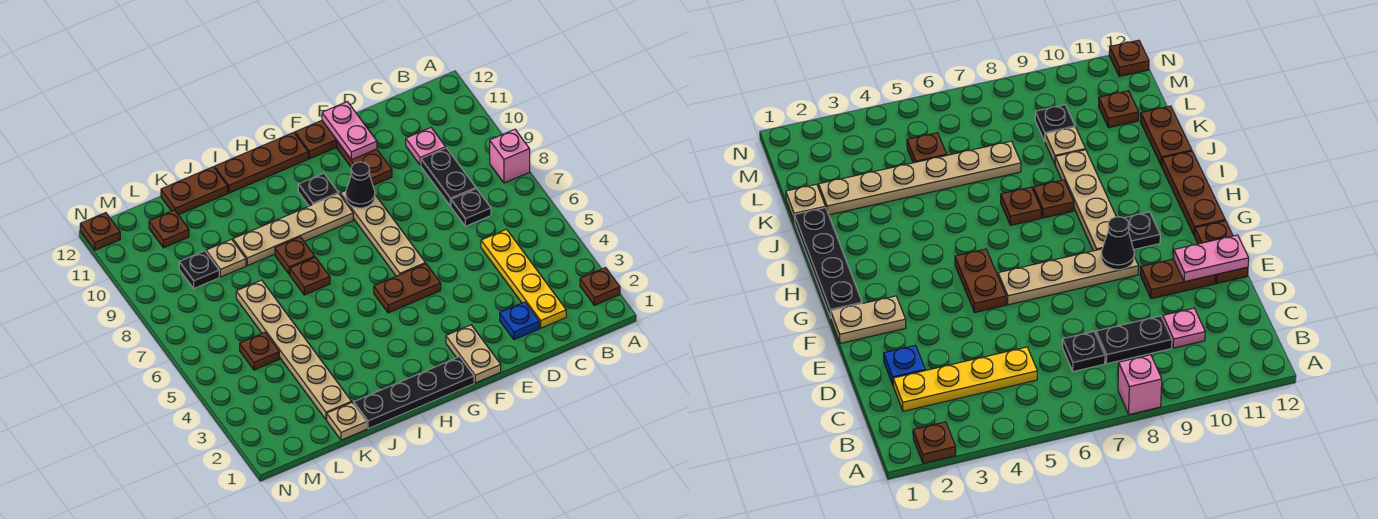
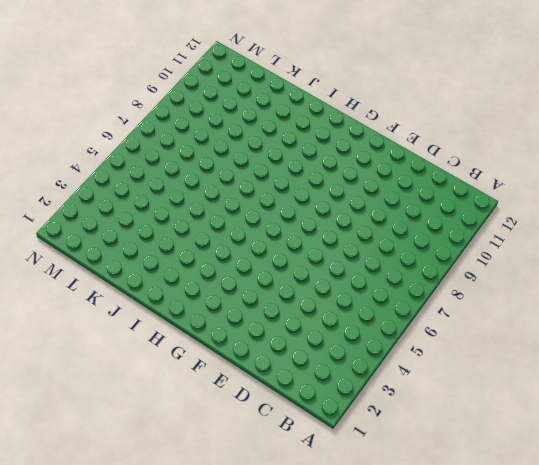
none -> brown plate A2 level 1
none -> pink brick A8 level 1
none -> yellow plate C2:C5 level 1

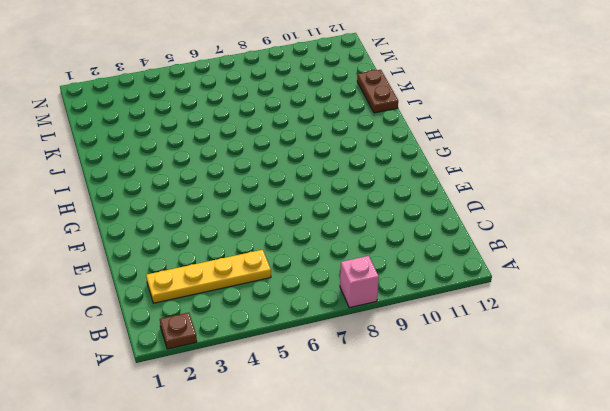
none -> black plate C7 level 1
none -> black plate C8:C9 level 1
none -> pink plate C10 level 1

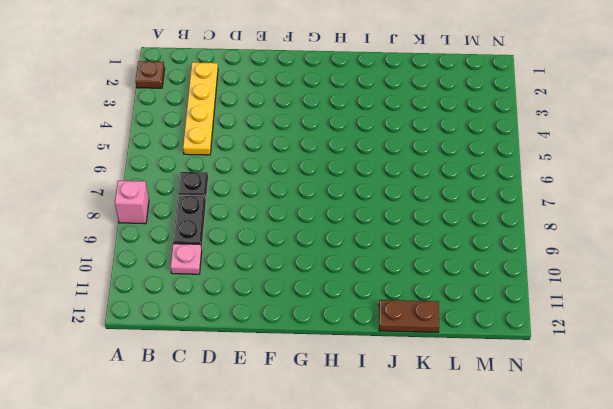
none -> blue plate D2 level 1
none -> brown plate E10:E11 level 1
none -> brown plate E12:F12 level 1

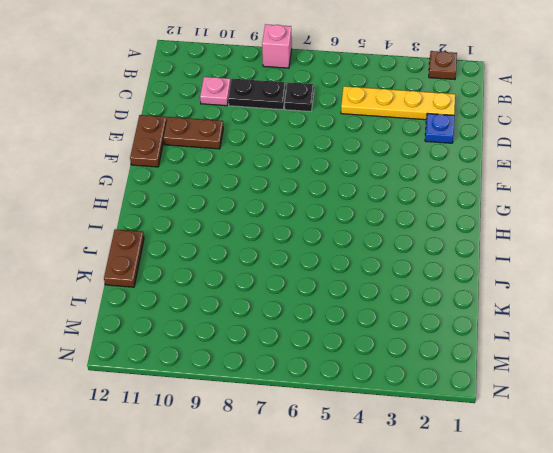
none -> tan plate F1:F2 level 1
none -> brown plate F5:G5 level 1
none -> tan plate F6:F9 level 1

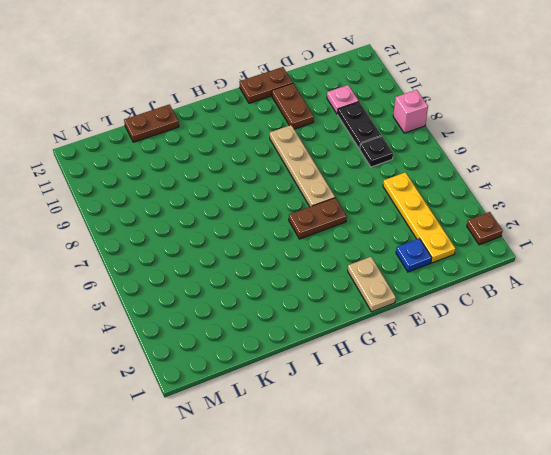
none -> black plate G1:J1 level 1
none -> tan plate G9:J9 level 1
none -> black plate G10 level 1

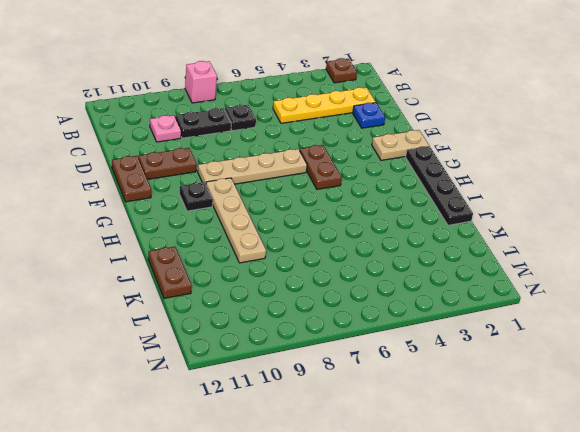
none -> brown plate G12:I12 level 1
none -> brown plate I7 level 1
none -> brown plate I8 level 1

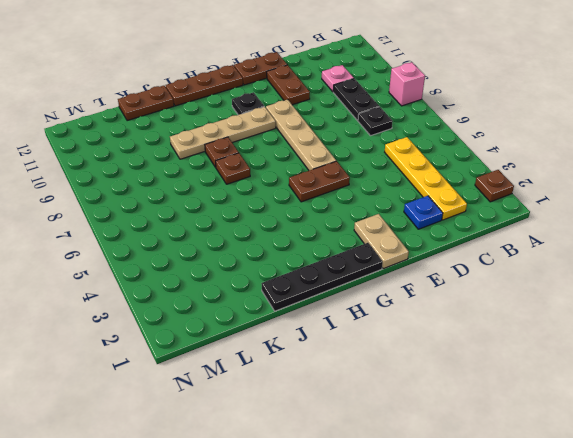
none -> tan plate K1 level 1
none -> tan plate K2:K7 level 1
none -> tan plate K9 level 1

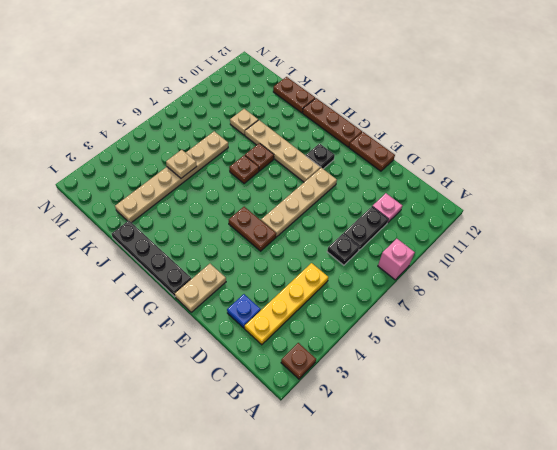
tan plate K5 level 2 -> tan plate K1 level 1
none -> brown plate E10:E11 level 1
none -> brown plate L5 level 1
none -> black plate L9 level 1

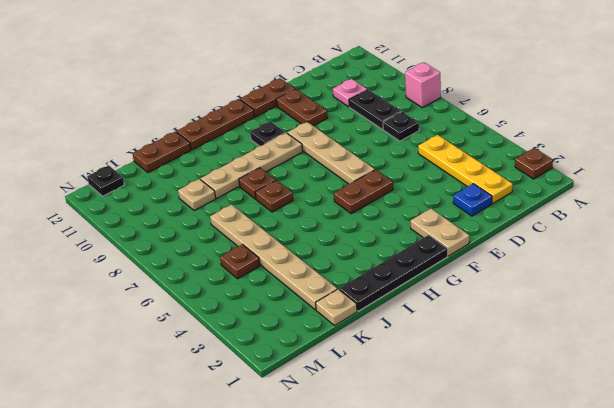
black plate M12 level 1 -> black plate L9 level 1
none -> brown plate L11 level 1
none -> brown plate N12 level 1
none -> pink plate E11:E12 level 2

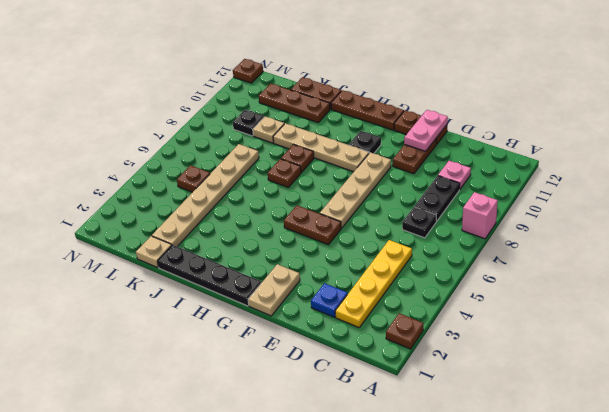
brown plate J11:L11 level 1 -> brown plate L11 level 1
none -> black cone F9 level 2

